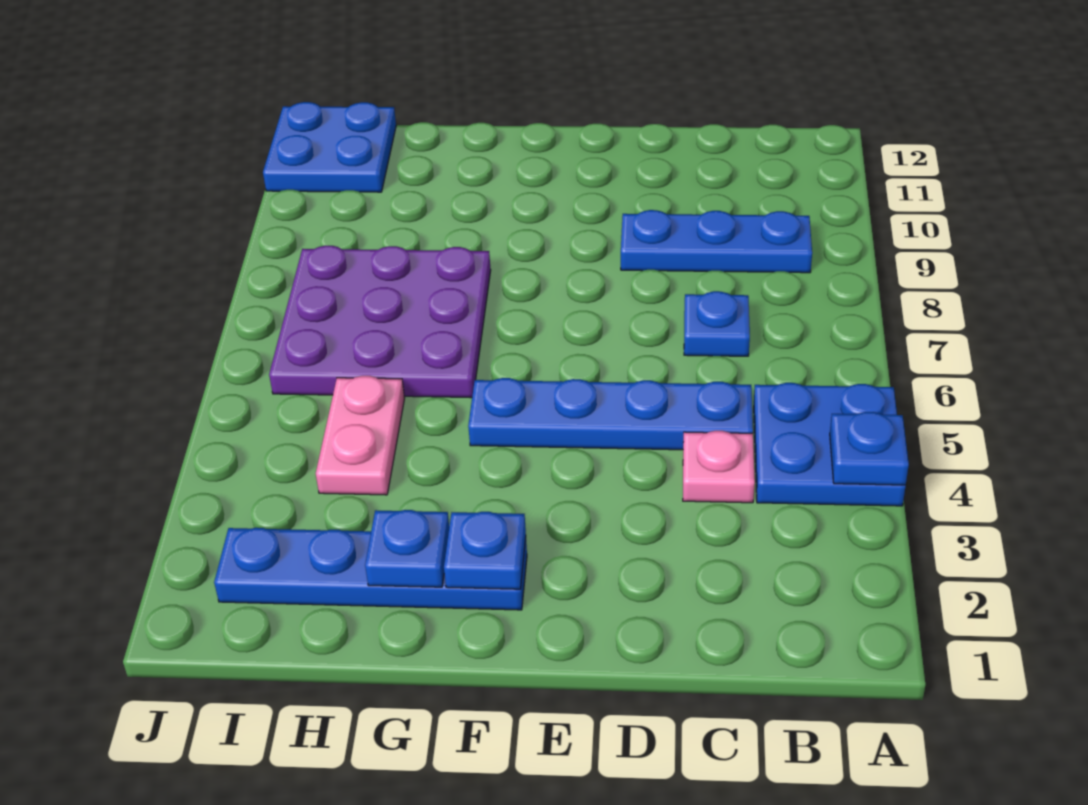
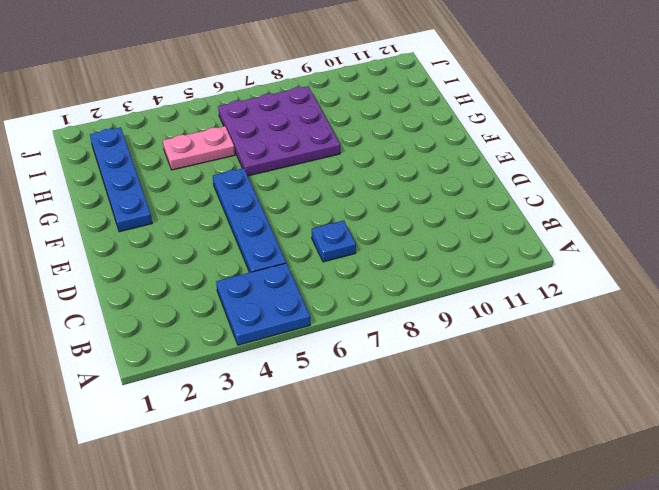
none -> blue plate B9:D9 level 1
none -> pink plate C4 level 1
none -> blue plate I11:J12 level 1

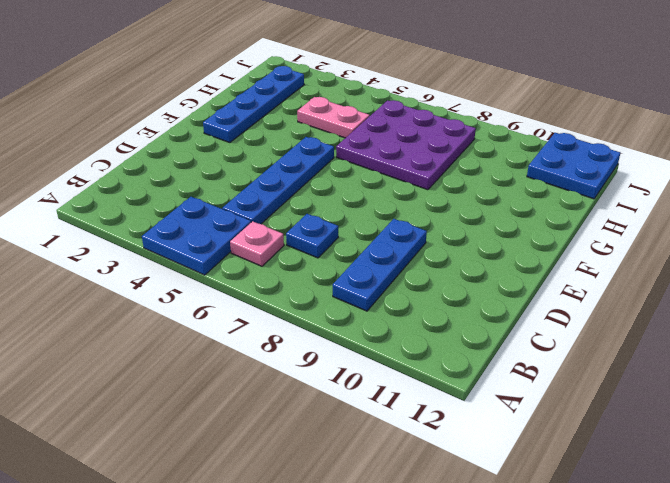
pink plate B6 level 1 -> pink plate C4 level 1
none -> blue plate A4 level 2
none -> blue plate F2 level 2
none -> blue plate G2 level 2

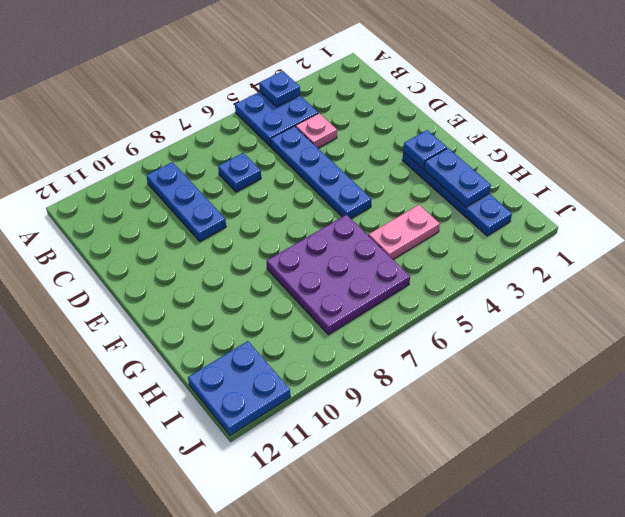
blue plate G2:H2 level 2 -> blue plate G2 level 2

